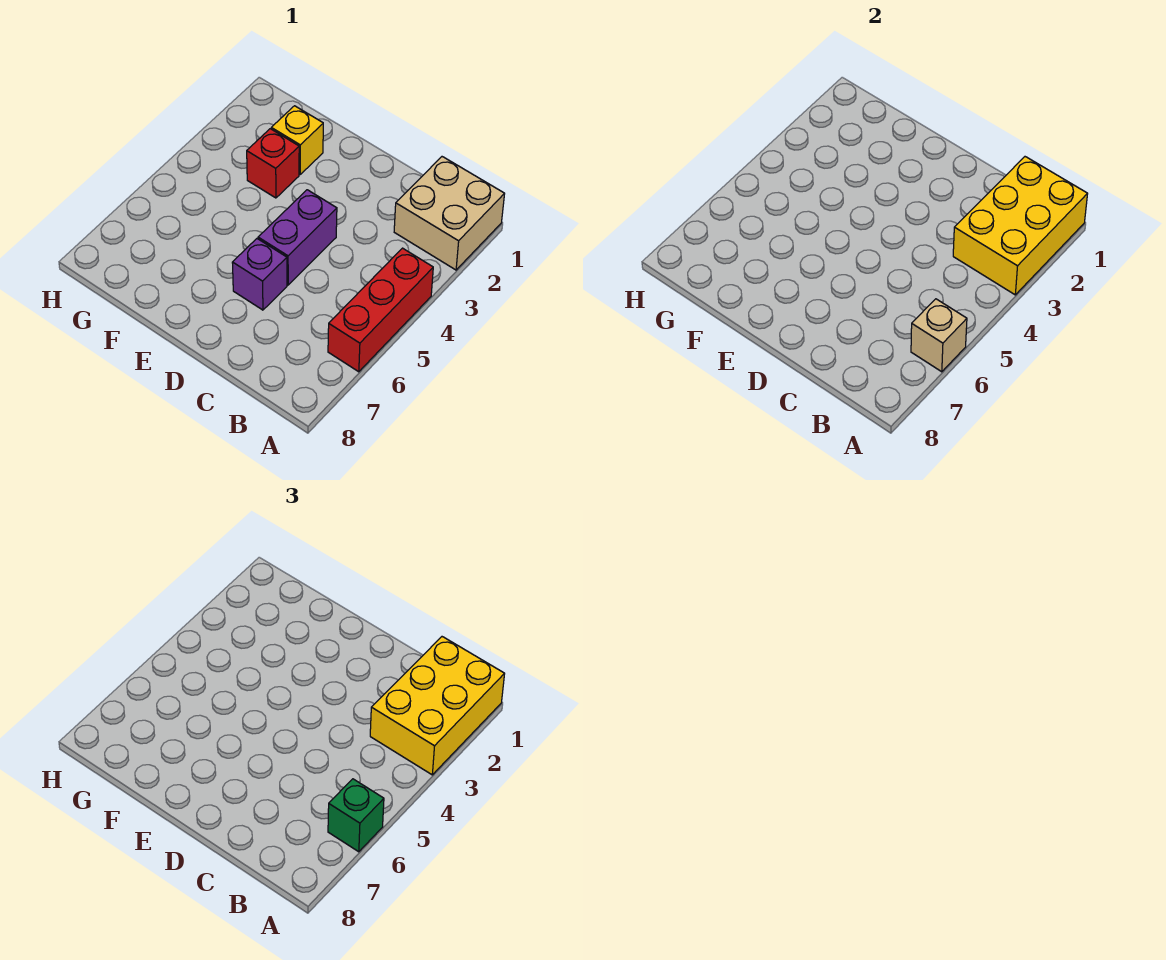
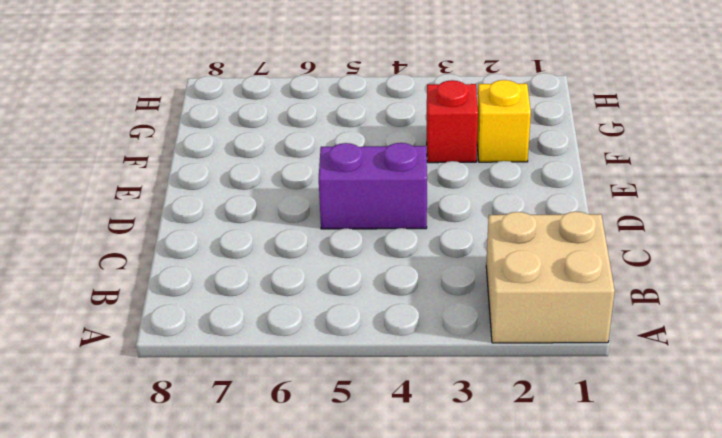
none -> red brick A4:A6 level 1
none -> purple brick D6 level 1

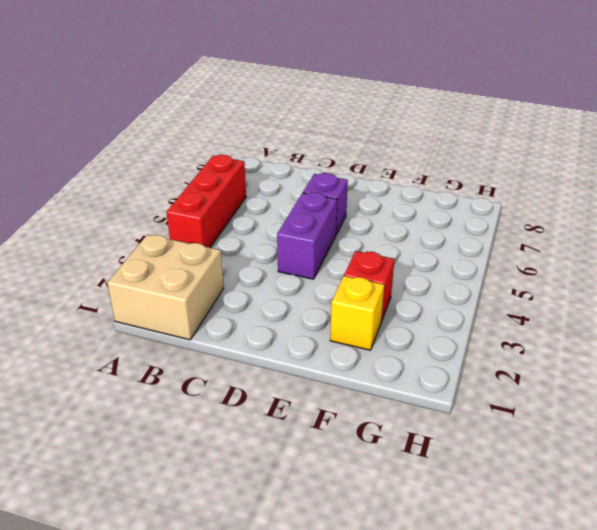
none -> yellow brick A1:B3 level 2
none -> tan brick A6 level 2

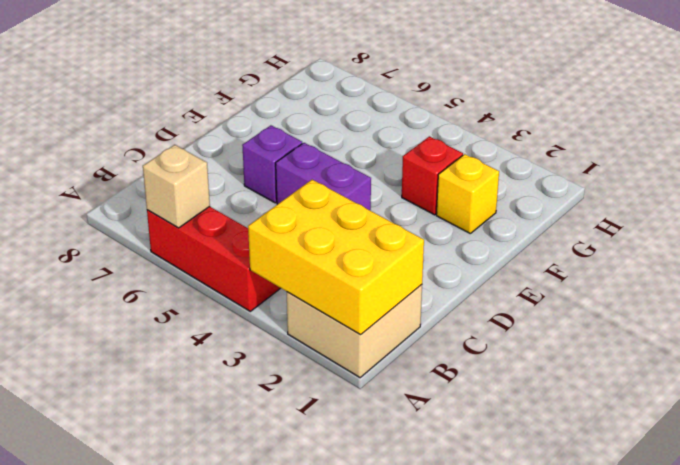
none -> yellow brick A1:B3 level 3
none -> green brick A6 level 3

